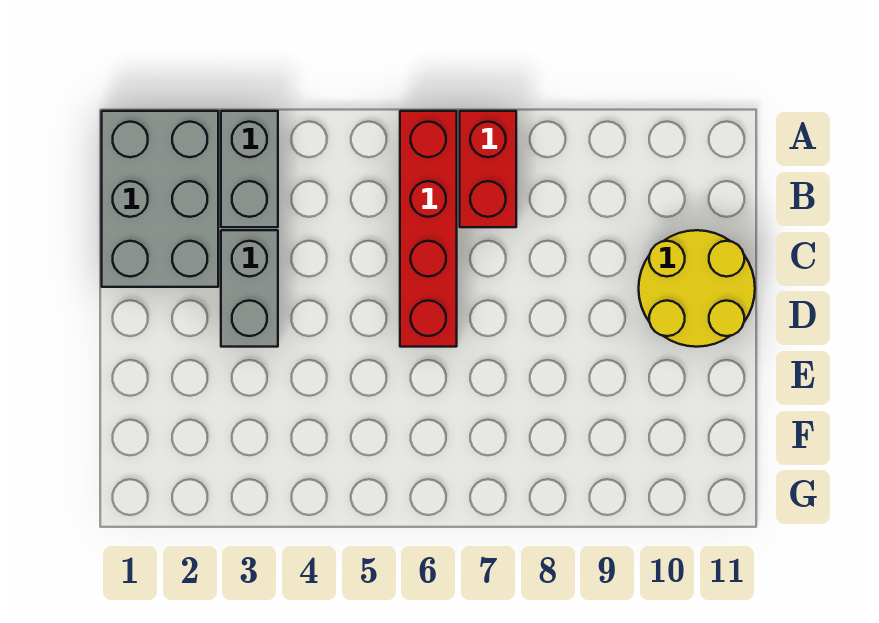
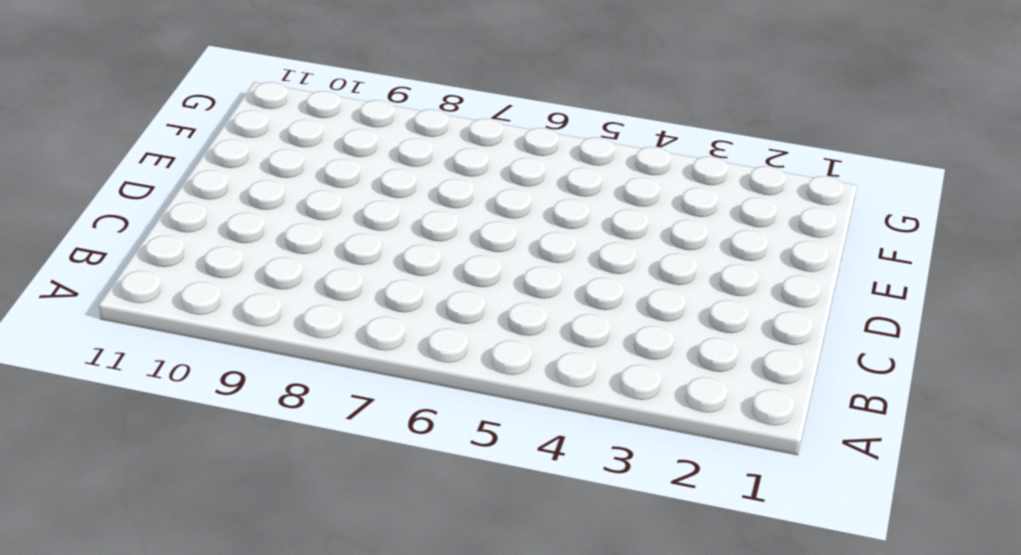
none -> grey brick A1:C2 level 1
none -> grey brick A3:B3 level 1

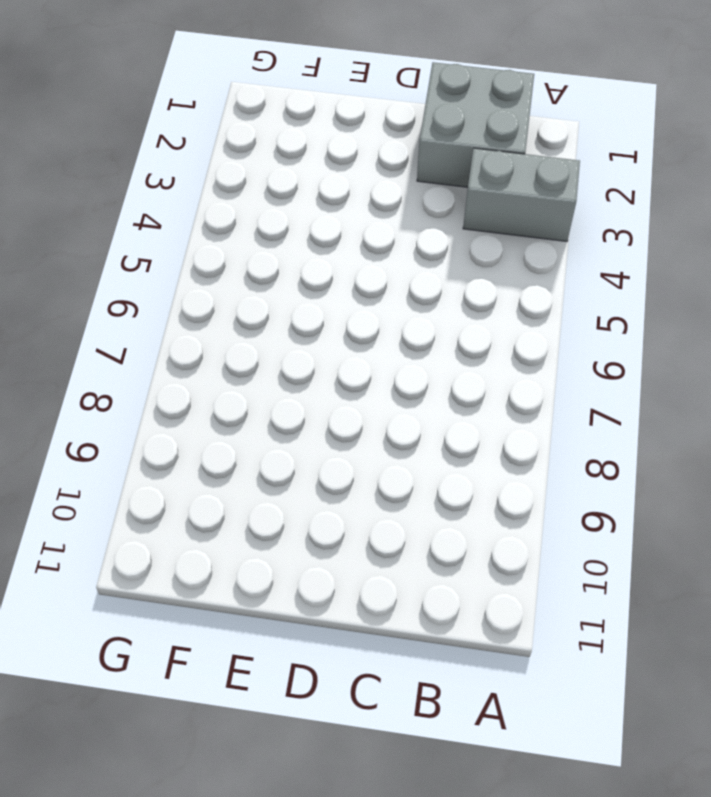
grey brick B1:C2 level 1 -> grey brick A1:C2 level 1
none -> red brick A6:D6 level 1
none -> red brick A7:B7 level 1

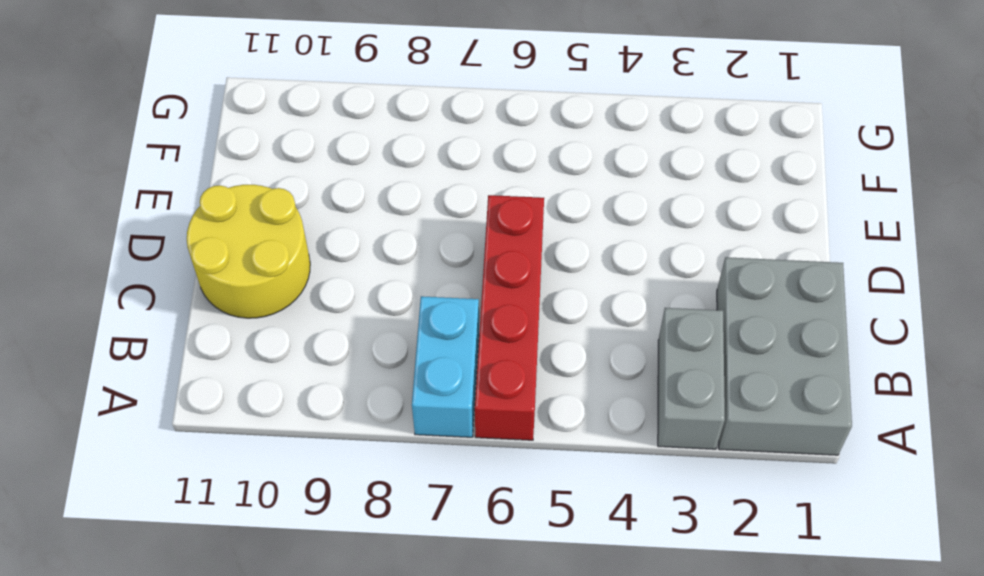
cyan brick A7:B7 level 1 -> red brick A7:B7 level 1
none -> grey brick C3:D3 level 1

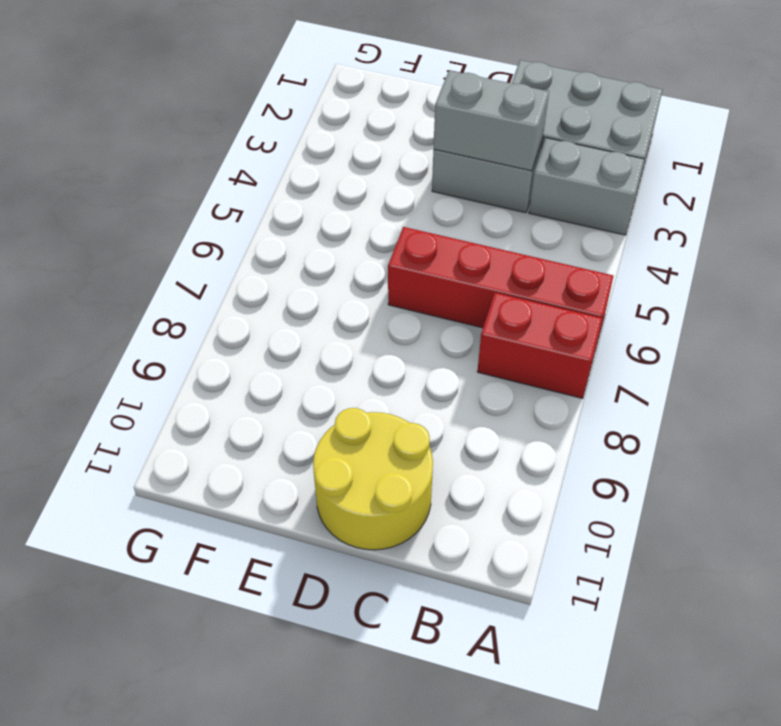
grey brick C3:D3 level 2 -> none

